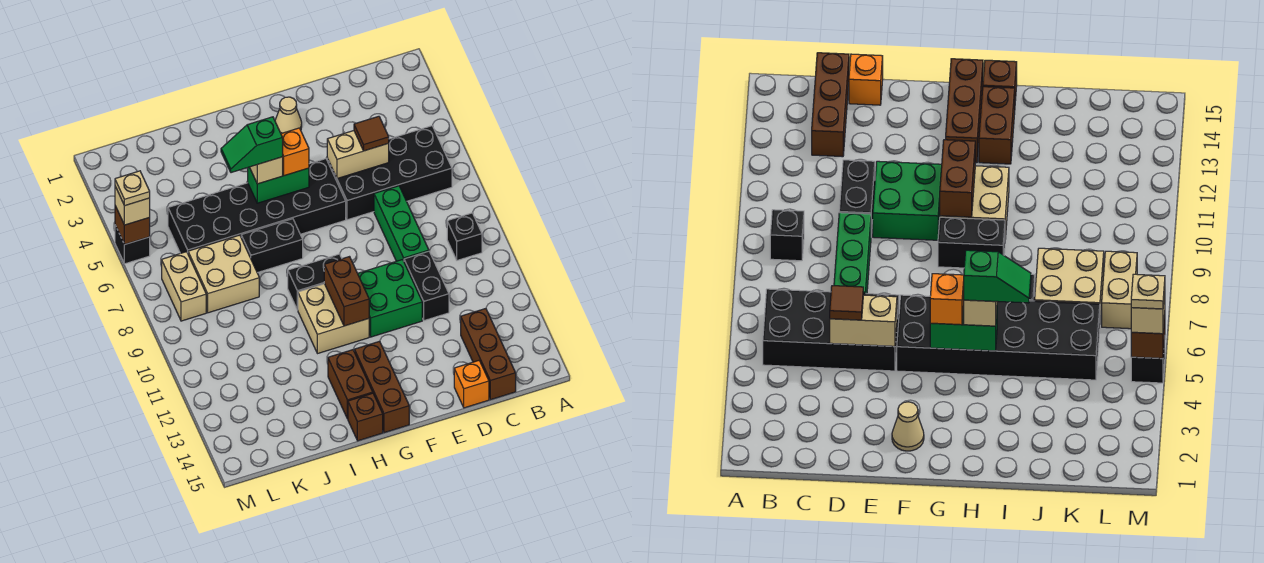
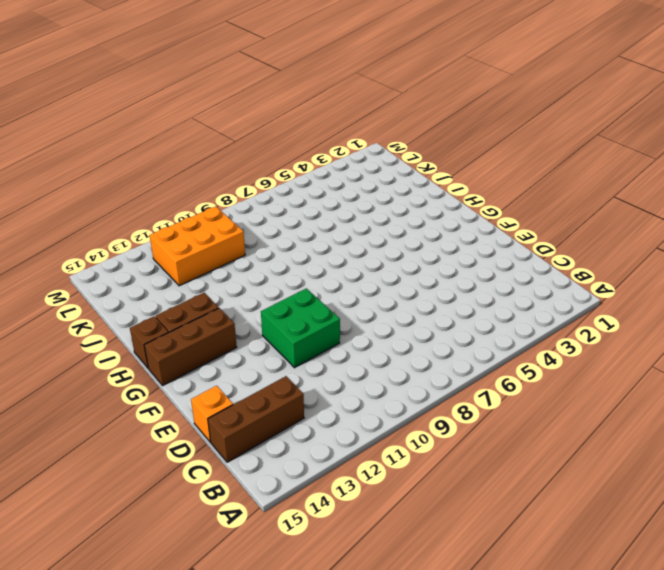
orange brick K10:L12 level 1 -> none
none -> black brick B5:E6 level 1
none -> black brick B9 level 1
none -> green brick D7:D9 level 1

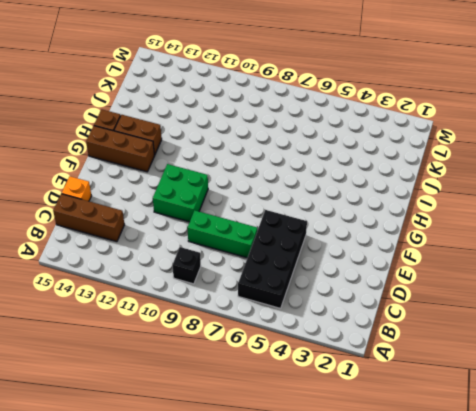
none -> black brick D10:D11 level 1
none -> tan cone F2 level 1
none -> black brick F5:K6 level 1

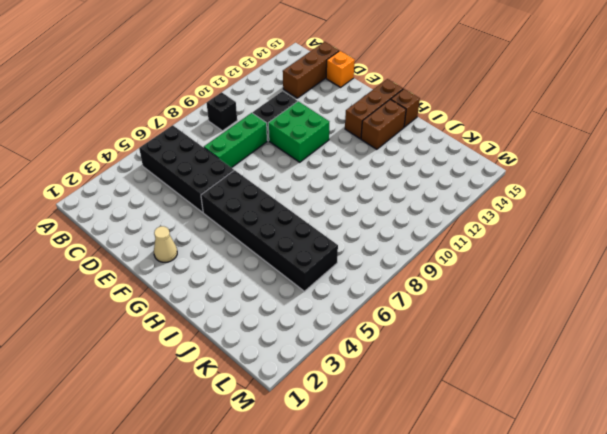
none -> black brick G9:H9 level 1
none -> tan brick G10:H11 level 1
none -> black brick H7:I7 level 1

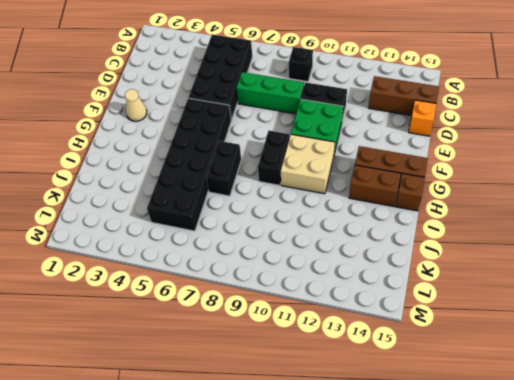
none -> tan brick J7:K8 level 1
none -> tan brick L7:L8 level 1
none -> black brick M5 level 1

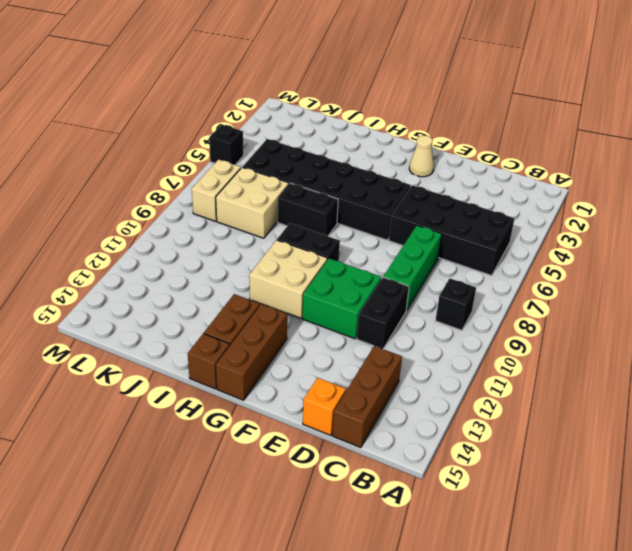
none -> tan brick D5:E5 level 2
none -> green brick G5:H5 level 2
none -> brown brick G10:G11 level 2

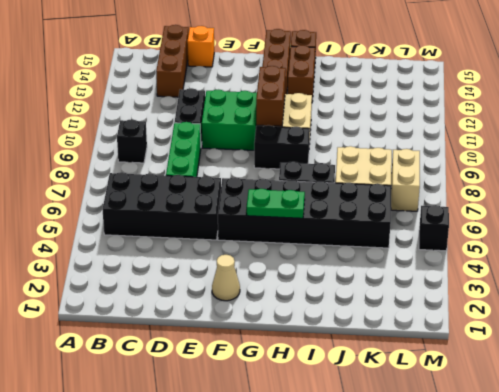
green plate G5:H5 level 2 -> green brick G5:H5 level 2
none -> tan brick D5:E5 level 2
none -> brown brick M5 level 2
none -> brown tile D5 level 3

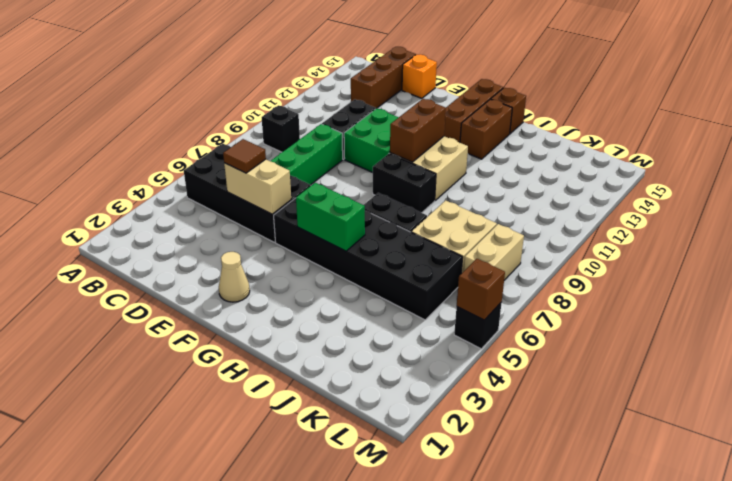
none -> orange brick G5 level 3
none -> tan brick H5 level 3
none -> tan brick M5 level 3

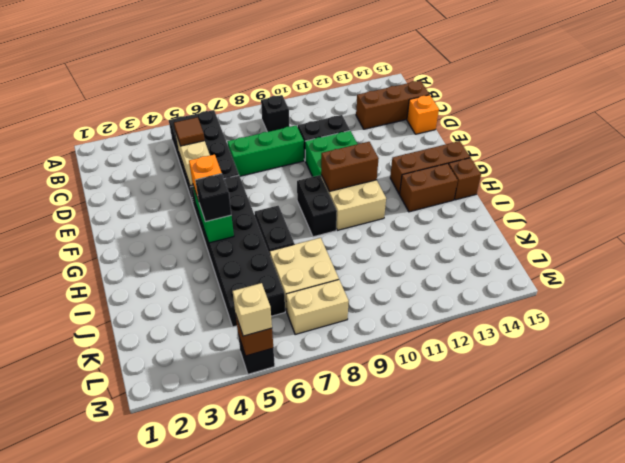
black brick H5 level 3 -> tan brick H5 level 3
none -> tan cone F2 level 1
none -> green slope H5:I5 level 4 top H
none -> tan plate M5 level 4

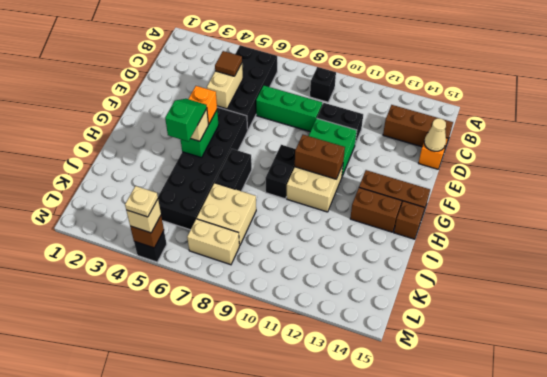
tan cone D15 level 2 -> tan cone F2 level 1
green slope H5:I5 level 4 top I -> green slope H5:I5 level 4 top H

